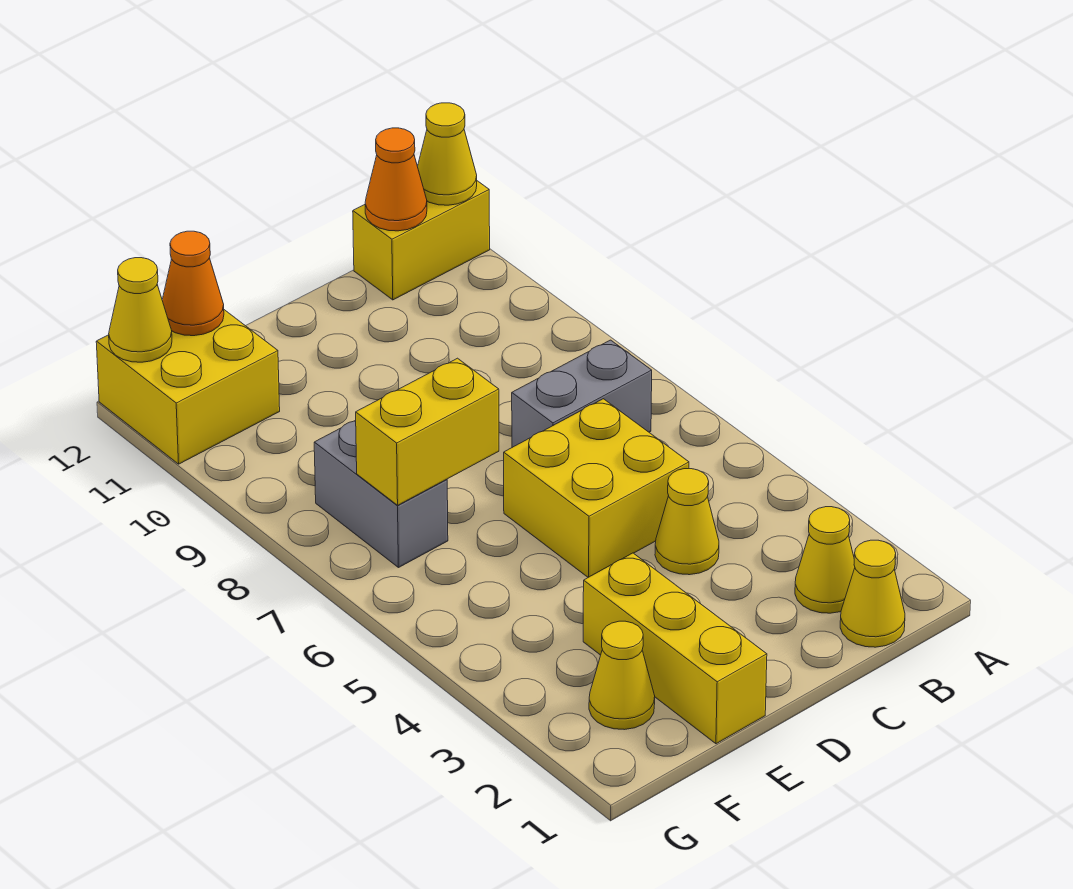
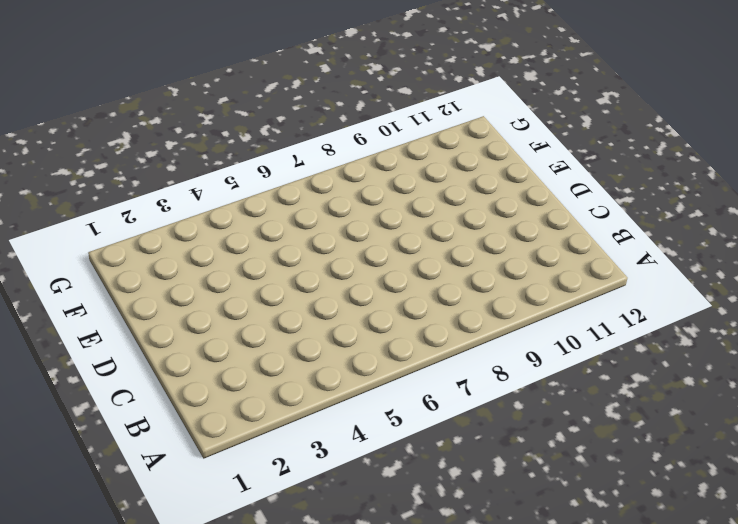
none -> yellow brick A12:B12 level 1
none -> yellow cone B1 level 1
none -> yellow cone B2 level 1

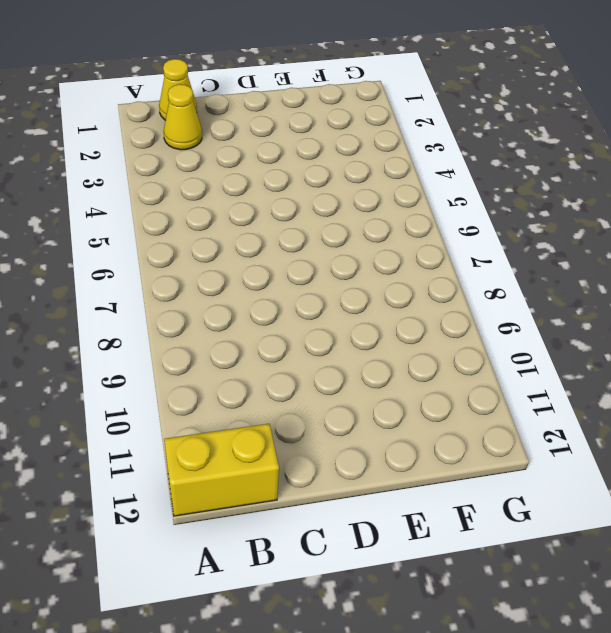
none -> grey brick B7:C7 level 1
none -> yellow cone C4 level 1
none -> yellow brick C5:D6 level 1

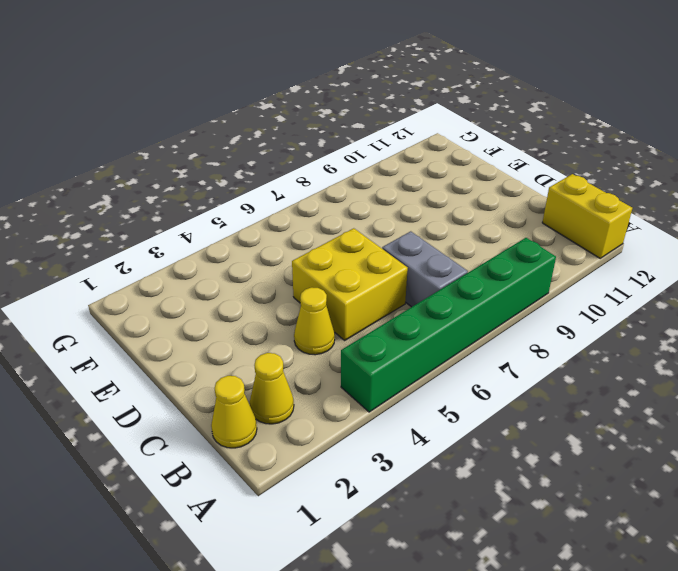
green brick A4:A9 level 1 -> none
none -> yellow brick E1:E3 level 1
none -> yellow cone F2 level 1
none -> grey brick F7:F8 level 1

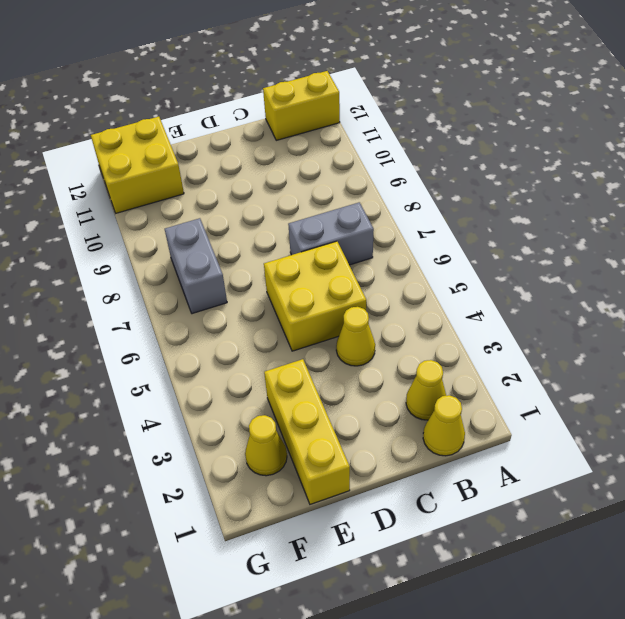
none -> yellow cone A12 level 2
none -> orange cone B12 level 2
none -> yellow brick E7:F7 level 2

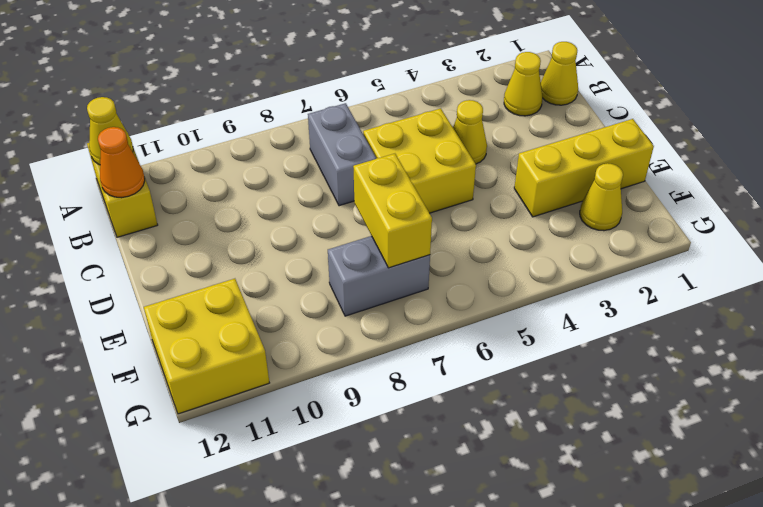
none -> orange cone F12 level 2
none -> yellow cone G12 level 2

